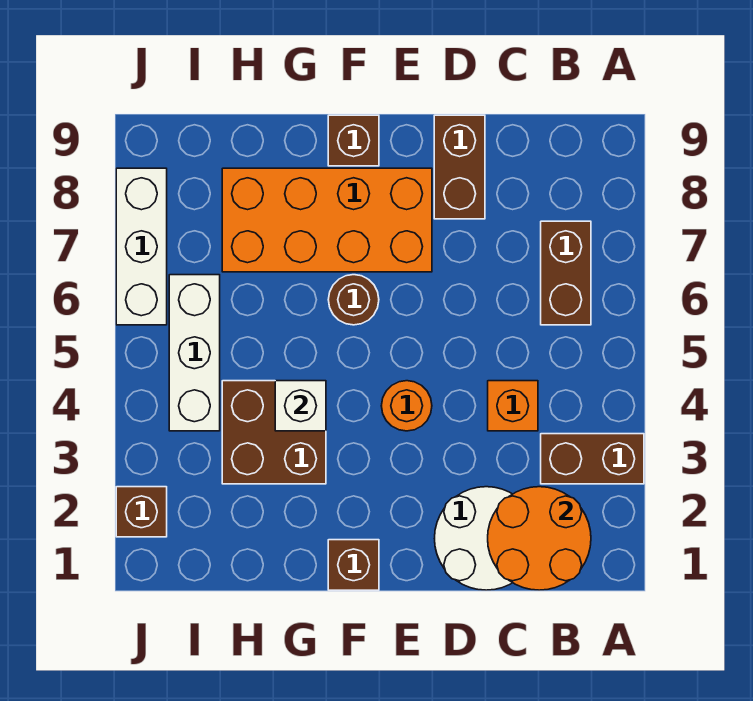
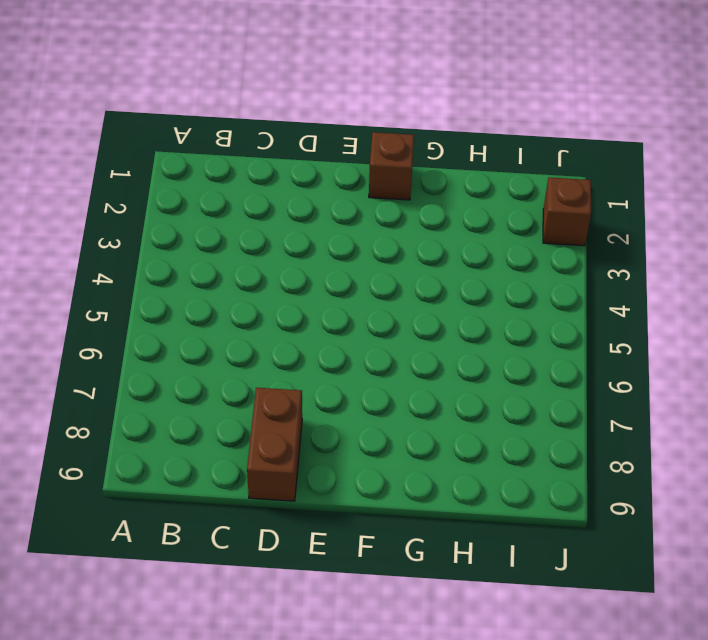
none -> brown brick A3:B3 level 1
none -> brown brick B6:B7 level 1
none -> white round brick C1:D2 level 1

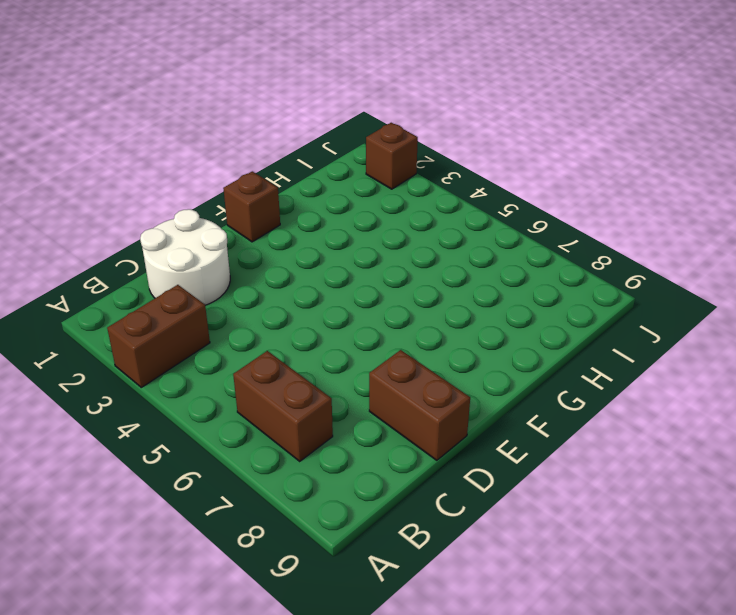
none -> orange brick C4 level 1
none -> orange round brick E4 level 1
none -> orange brick E7:H8 level 1

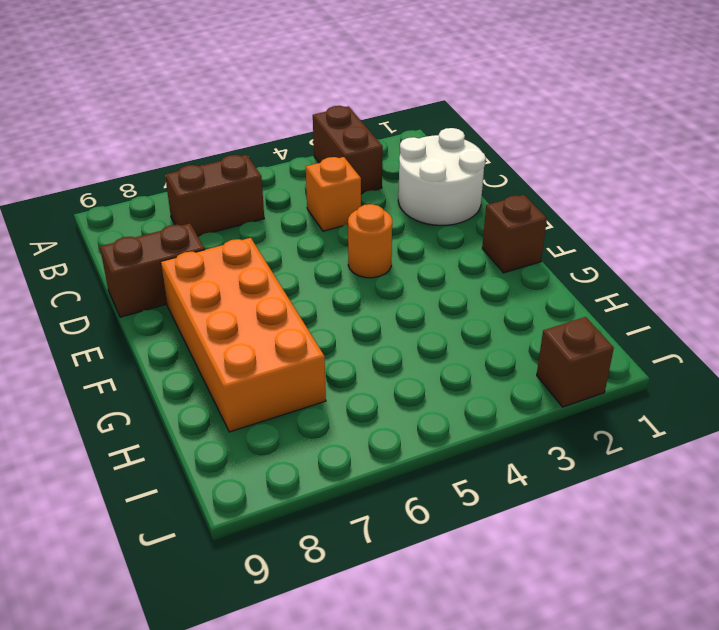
none -> brown round brick F6 level 1
none -> brown brick F9 level 1
none -> brown brick G3:H4 level 1

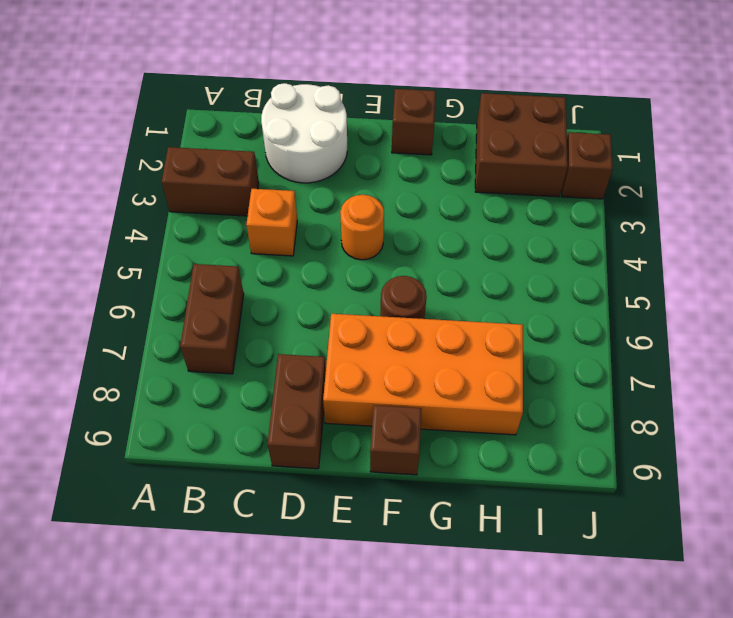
brown brick H1:I2 level 1 -> brown brick G3:H4 level 1
none -> white brick I4:I6 level 1
none -> white brick J6:J8 level 1
none -> orange round brick B1:C2 level 2

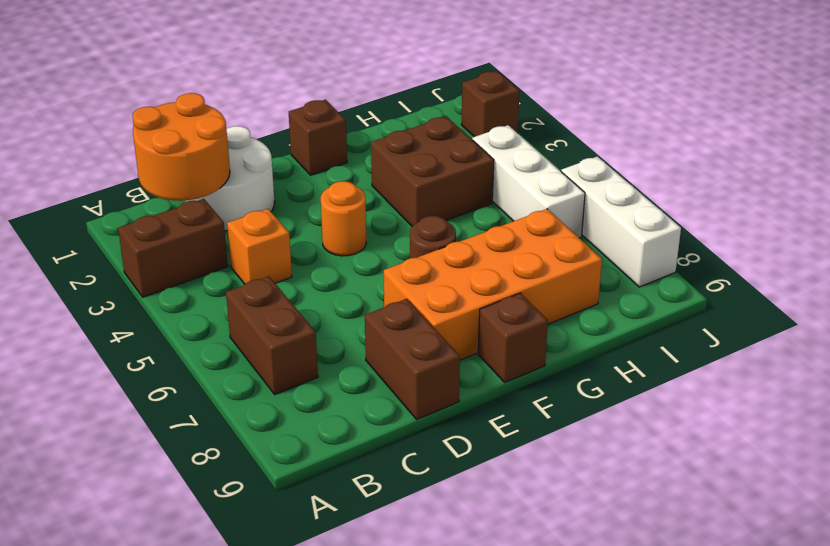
none -> white brick G4 level 2

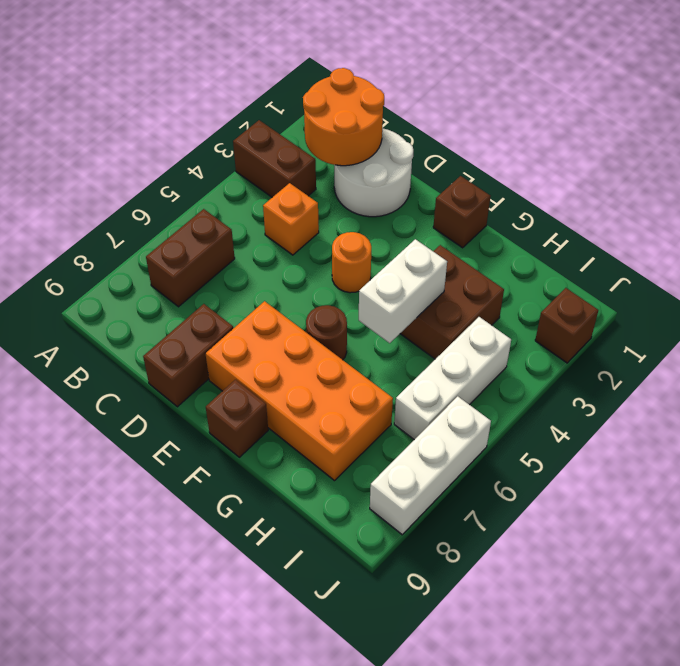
white brick G4:G5 level 2 -> white brick G4 level 2

